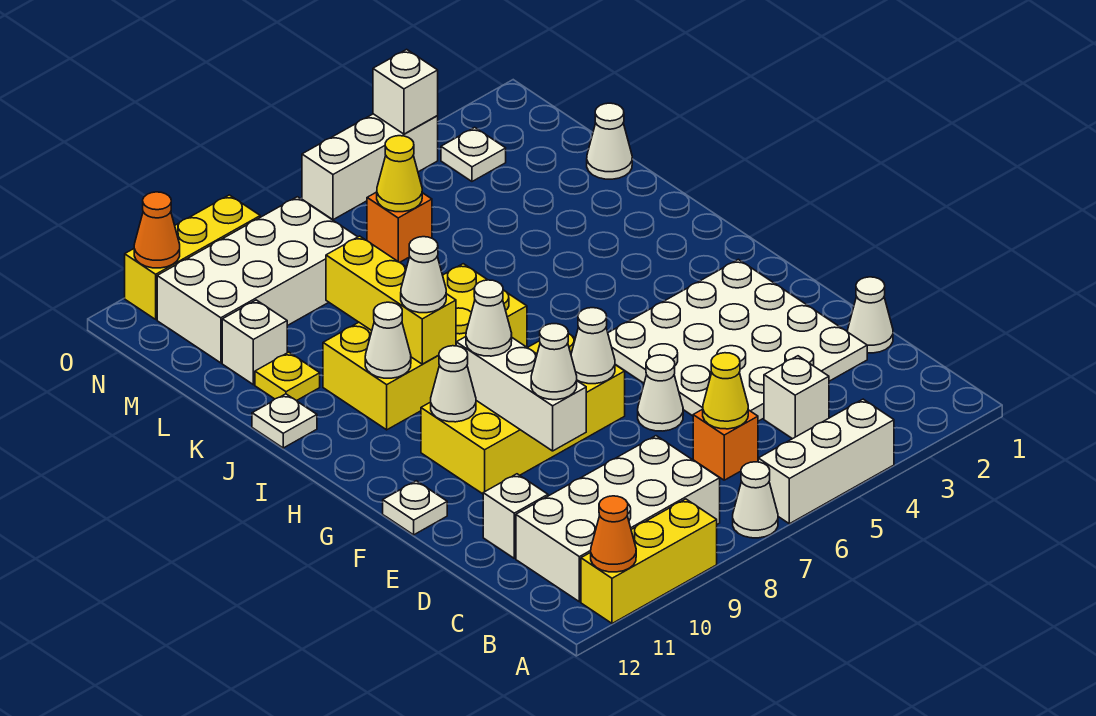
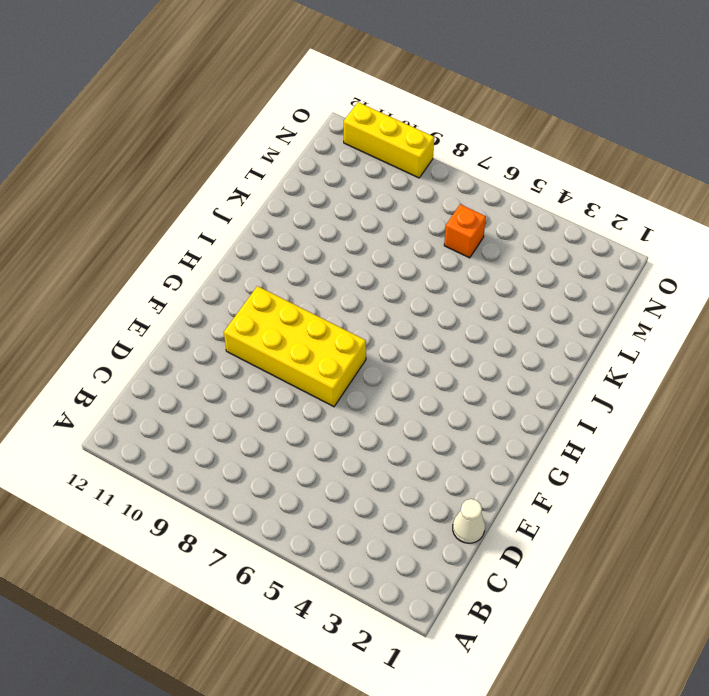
none -> white brick A4:A6 level 1
none -> white cone A7 level 1
none -> yellow brick A9:A11 level 1
none -> white brick B8:C11 level 1

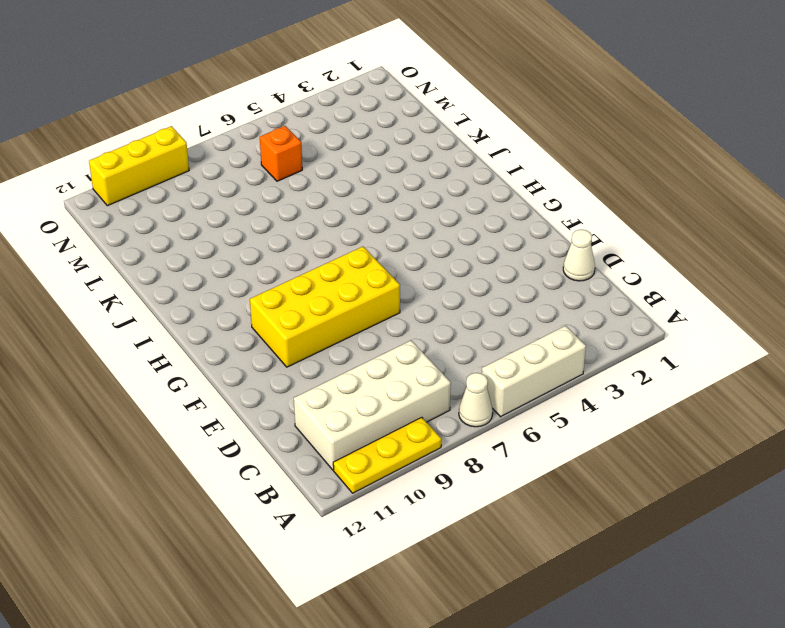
yellow plate A9:A11 level 1 -> yellow brick A9:A11 level 1
none -> white brick C4 level 1
none -> orange brick C6 level 1
none -> white plate D2:G5 level 1
none -> white brick D11 level 1

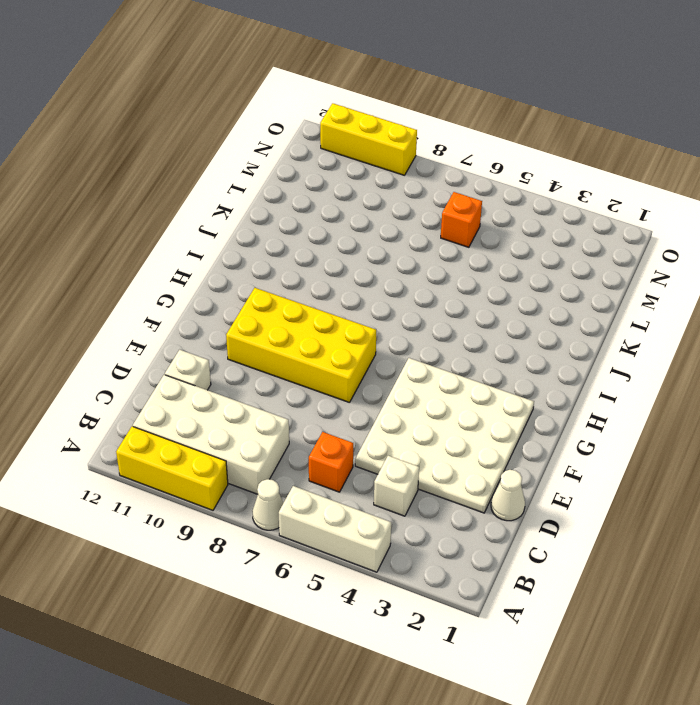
none -> white cone E6 level 1
none -> white plate F12 level 1
none -> yellow brick I7:J10 level 1
none -> white plate J12 level 1

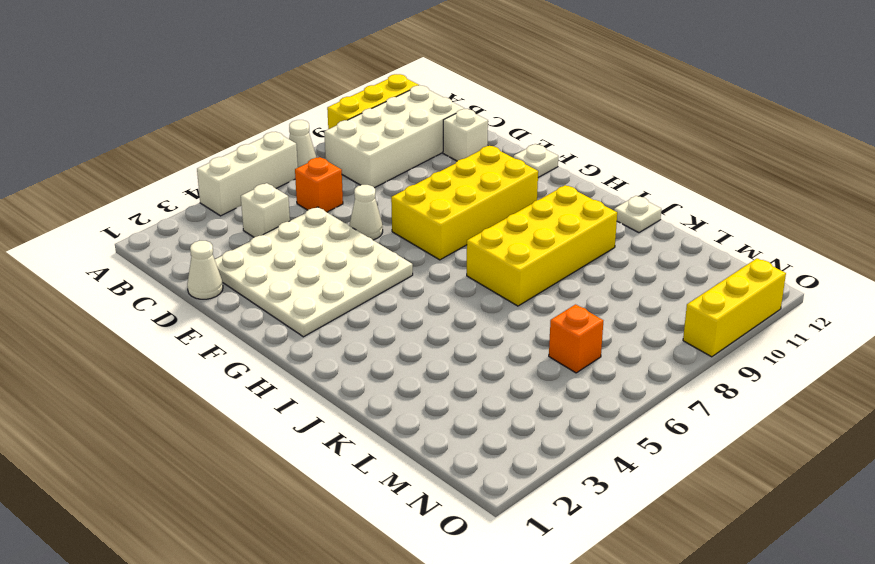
none -> yellow plate K11 level 1
none -> white cone L1 level 1
none -> white brick L11 level 1
none -> white brick M8:N11 level 1

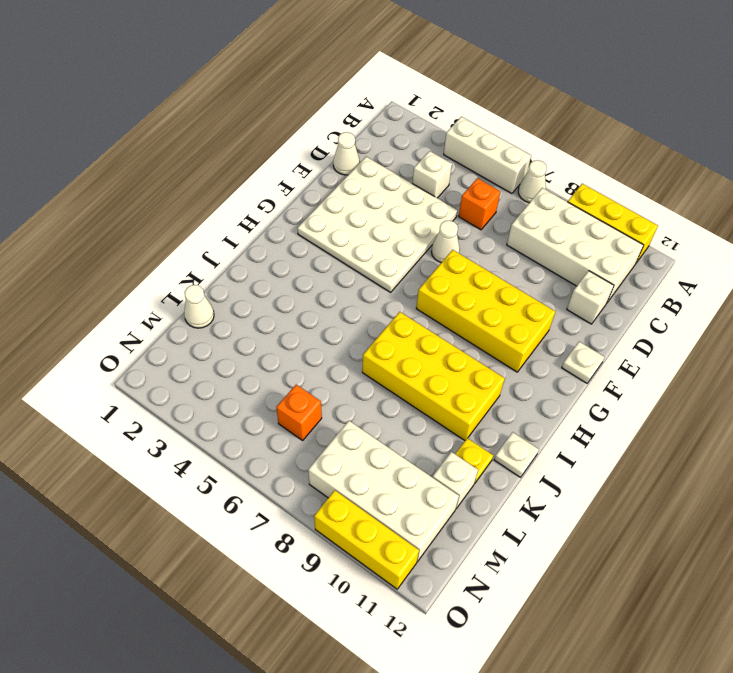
none -> white plate N3 level 1
none -> white brick O4:O6 level 1
none -> orange cone A11 level 2
none -> yellow cone C6 level 2

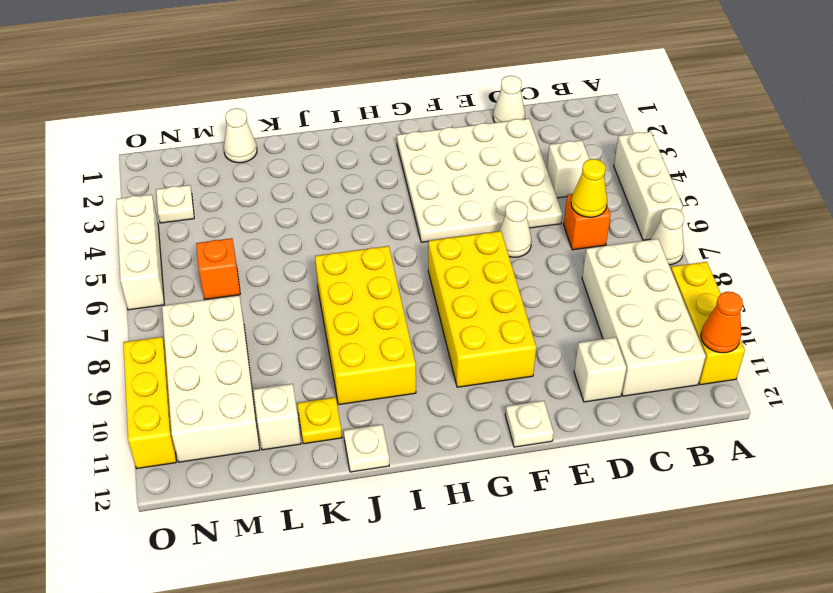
none -> white brick E9:G9 level 2
none -> white cone F7 level 2
none -> white cone G10 level 2
none -> yellow brick I9:K9 level 2

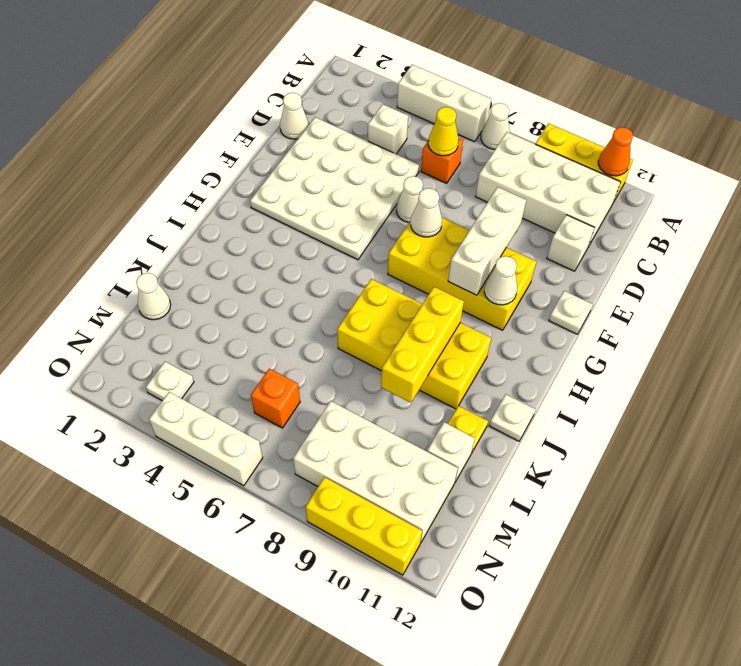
none -> white cone I10 level 2
none -> yellow cone M6 level 2
none -> white brick O4 level 2
none -> orange cone O11 level 2

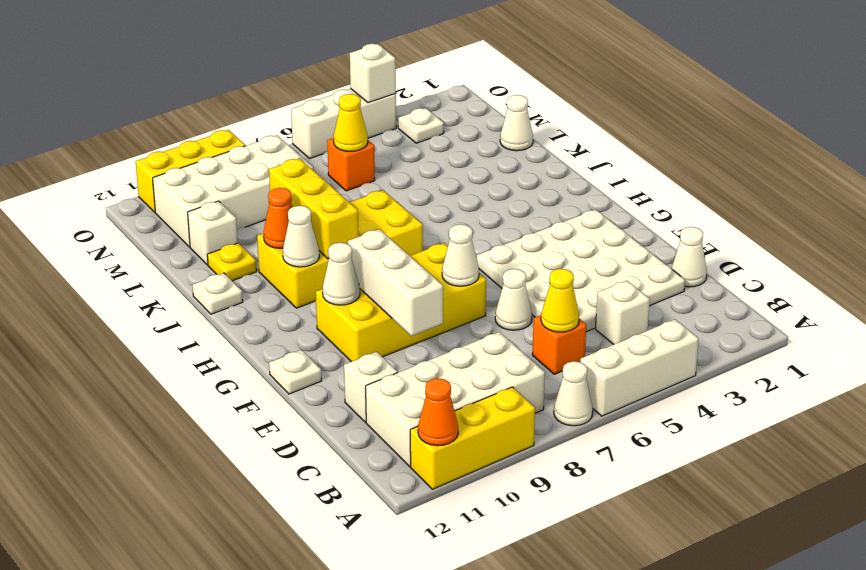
orange cone J10 level 2 -> orange cone O11 level 2
none -> white cone E9 level 3
none -> white cone G9 level 3
none -> white cone I9 level 3

